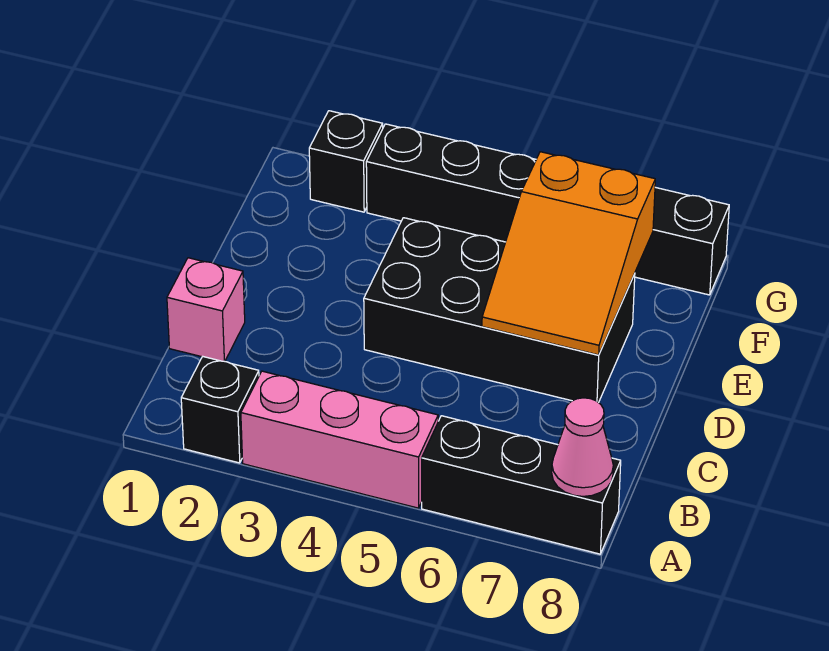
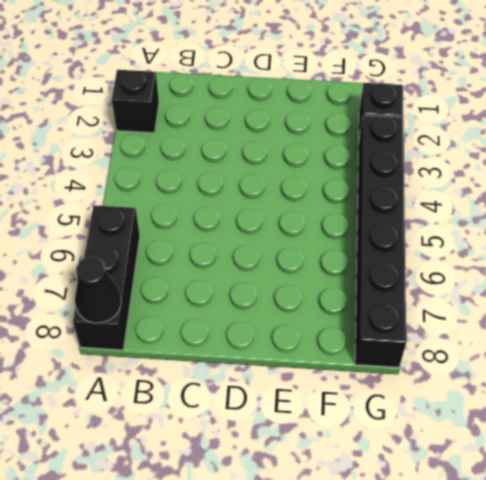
black cone A8 level 2 -> pink cone A8 level 2
none -> pink brick A3:A5 level 1
none -> pink brick C1 level 1

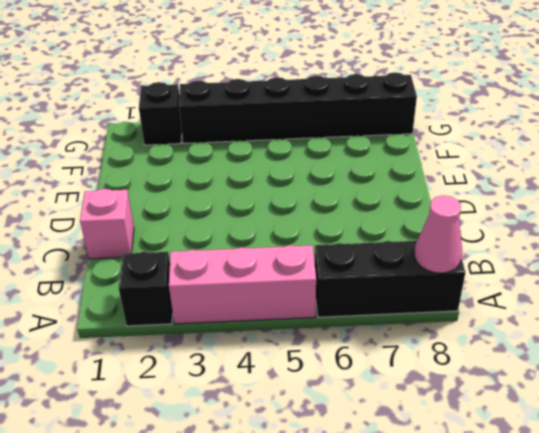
none -> black brick D4:E7 level 1
none -> orange slope D6:F7 level 2 top F

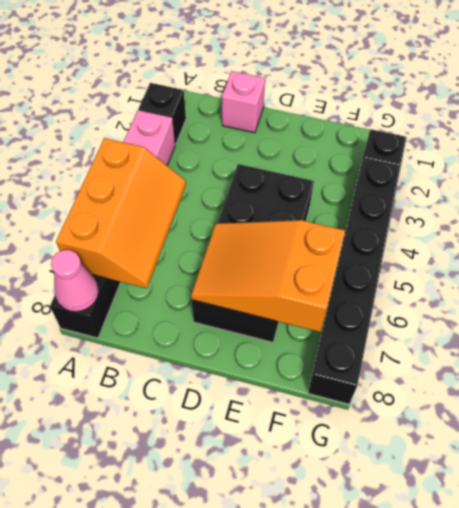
orange slope A5:B7 level 2 top A -> none

